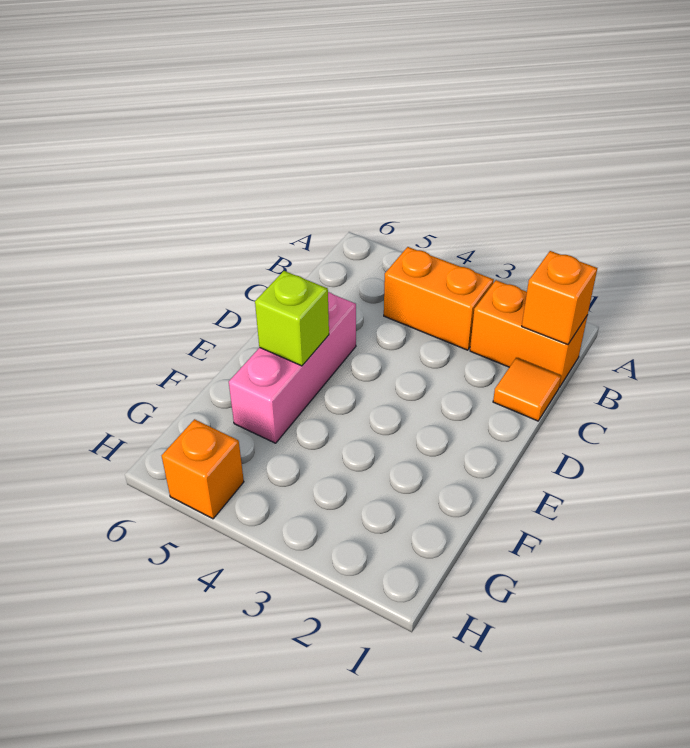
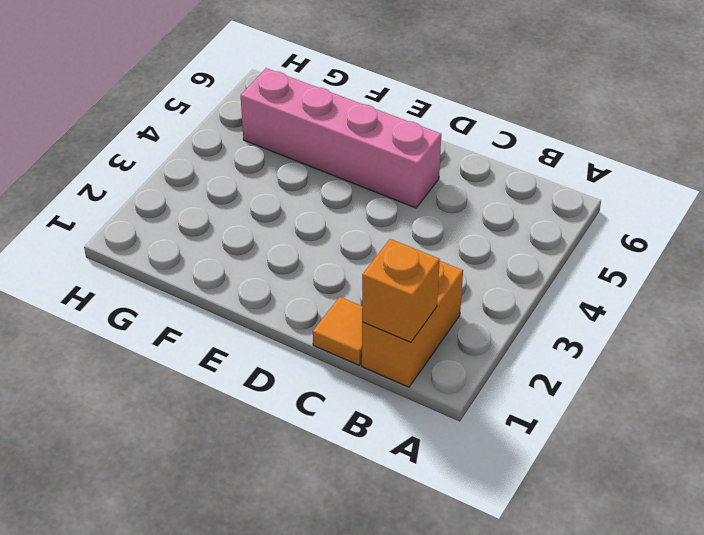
pink brick D5:G5 level 1 -> pink brick D5:F5 level 1
none -> orange brick B3:B4 level 1
none -> orange brick H5 level 1

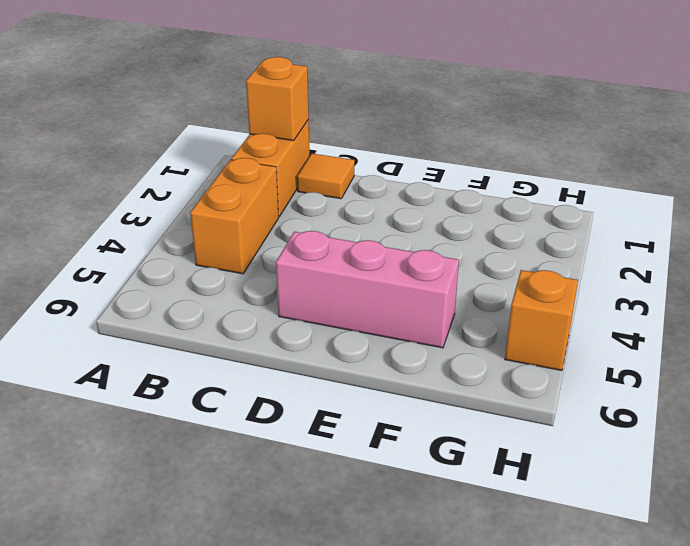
none -> lime brick E5 level 2

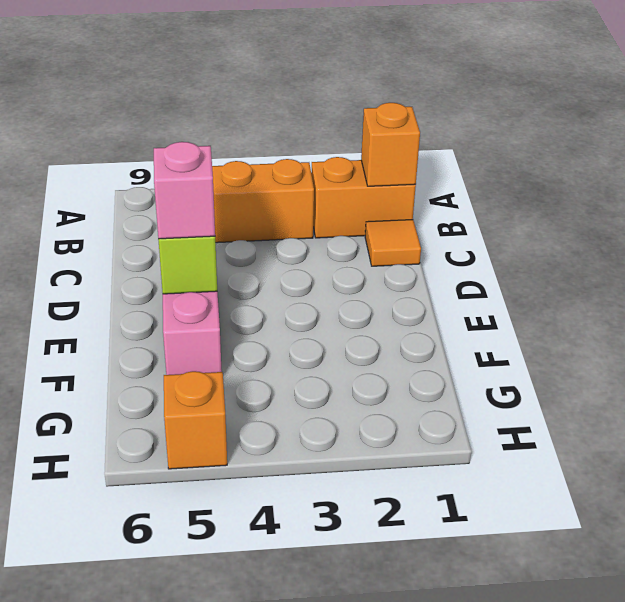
pink brick E5 level 3 -> none

